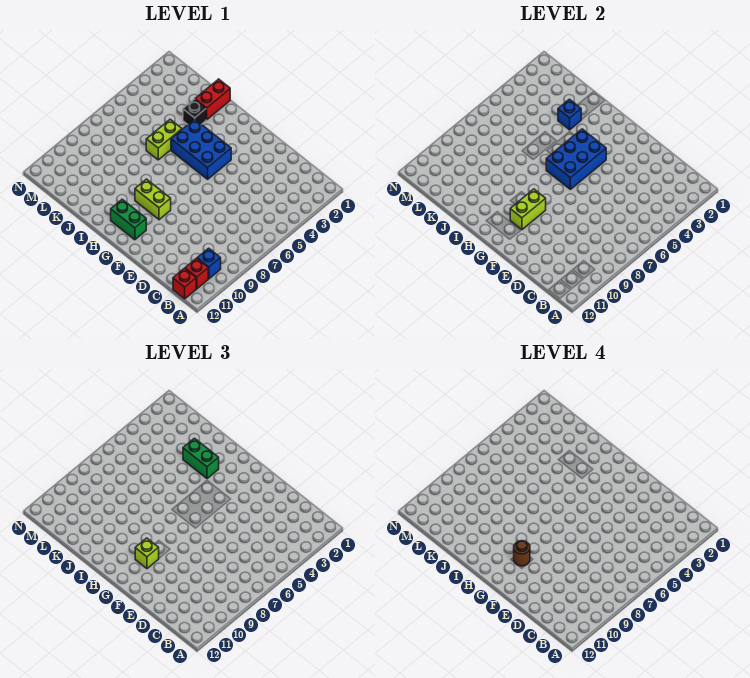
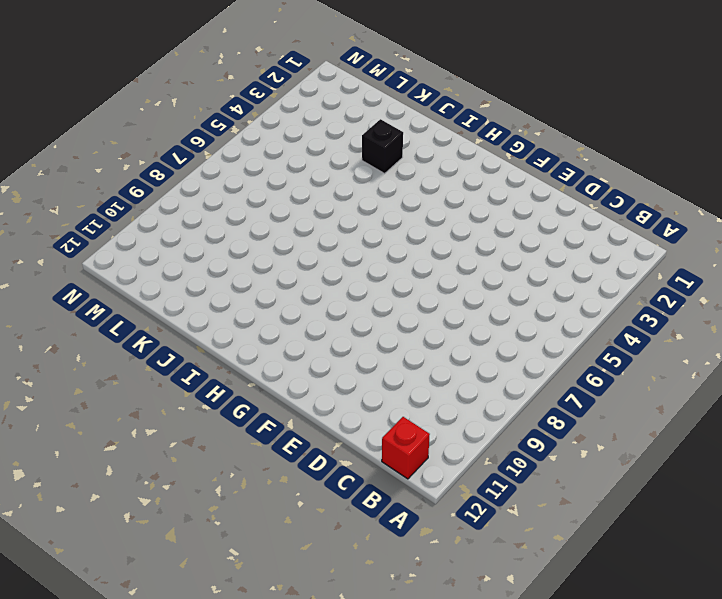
none -> blue brick B10 level 1
none -> red brick B11 level 1
none -> blue brick G4:I5 level 1

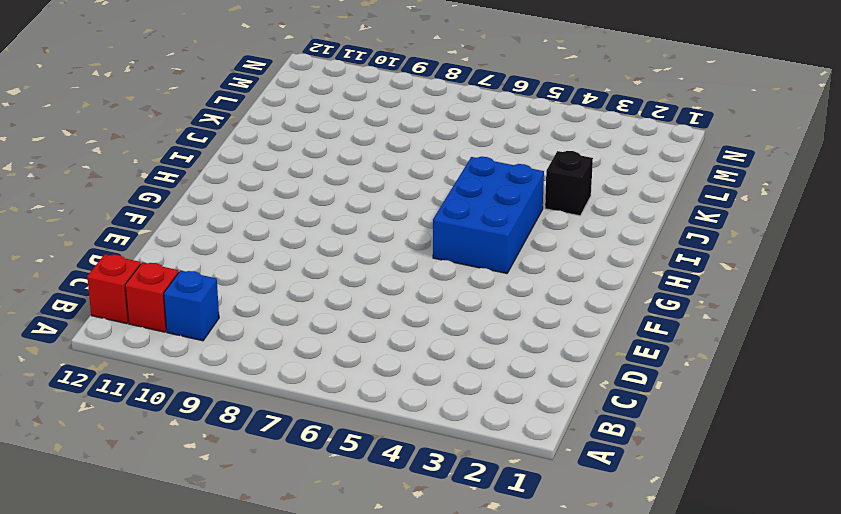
none -> lime brick G9:H9 level 1
none -> green brick G11:H11 level 1
none -> red brick J1:J2 level 1

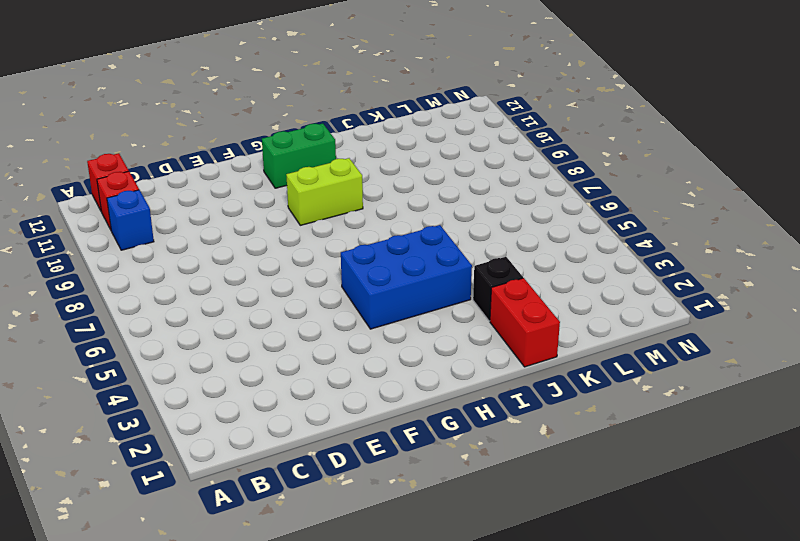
none -> lime brick J5:J6 level 1
none -> blue brick G4:H6 level 2
none -> lime brick G9:G10 level 2

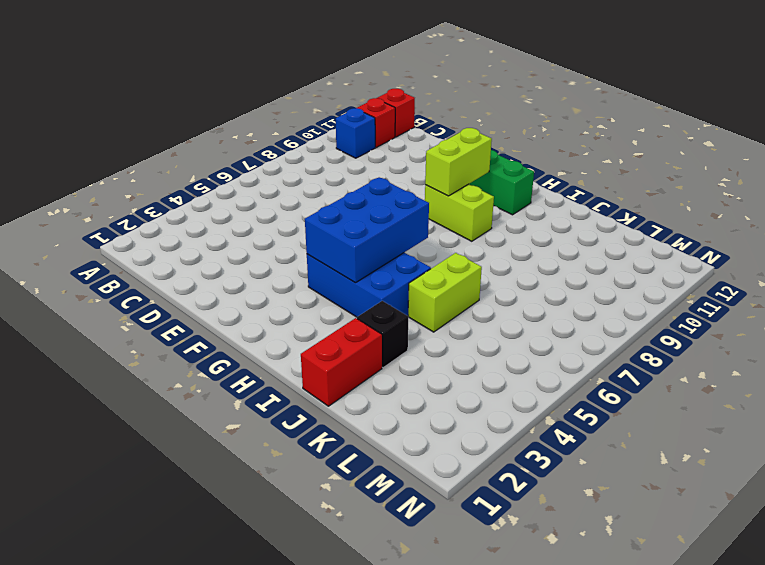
none -> blue brick J3 level 2
none -> lime brick G10 level 3
none -> green brick I3:J3 level 3

